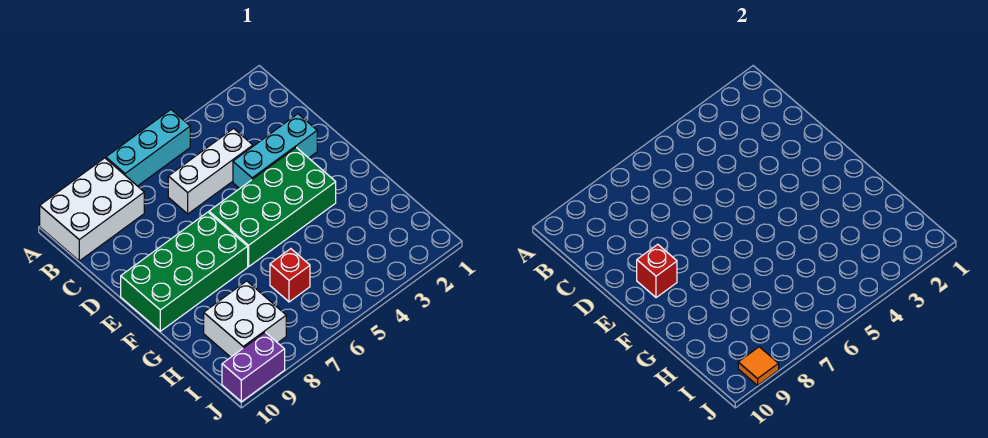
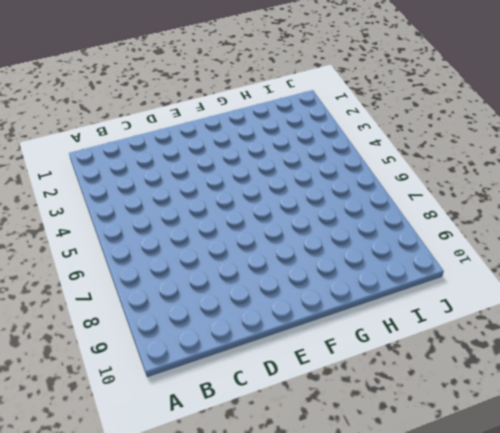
none -> cyan brick A5:A7 level 1
none -> white brick A8:B10 level 1

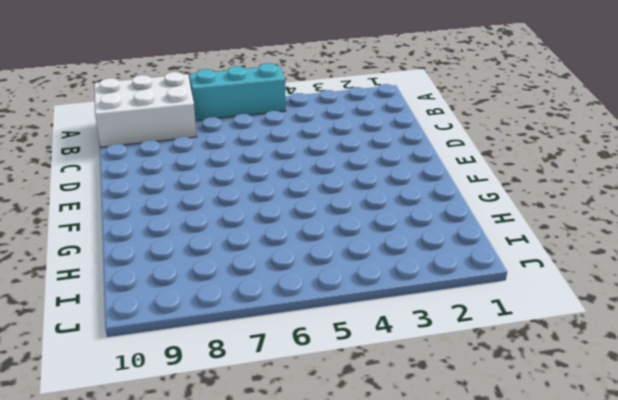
none -> white brick C4:C6 level 1
none -> cyan brick D2:D4 level 1

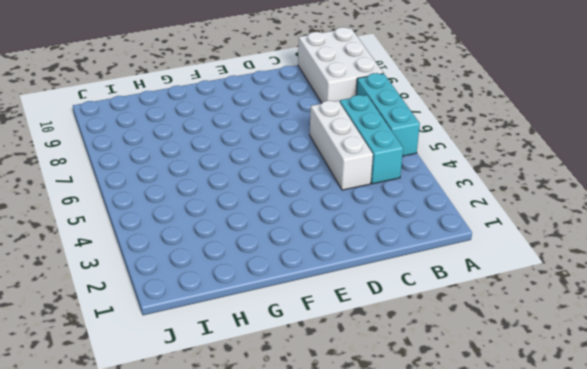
cyan brick B4:B6 level 1 -> cyan brick D2:D4 level 1
none -> green brick E3:F6 level 1
none -> green brick E7:F10 level 1

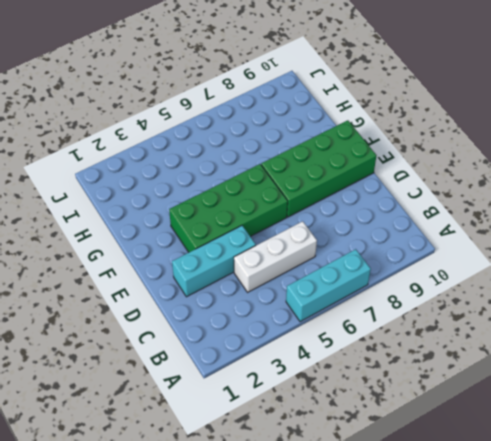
none -> white brick A8:B10 level 1
none -> red brick H6 level 1

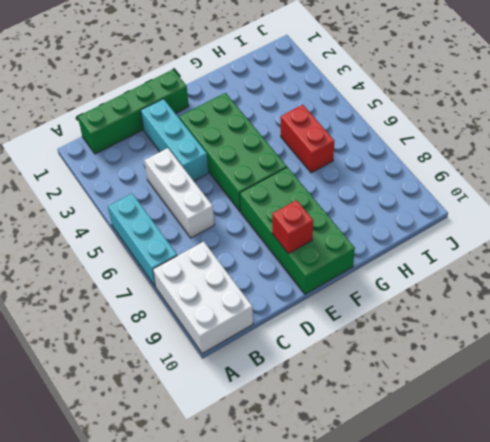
green brick B1:E1 level 1 -> none
red brick H5:H6 level 1 -> red brick H6 level 1
none -> white brick H8:I9 level 1
none -> purple brick J9:J10 level 1

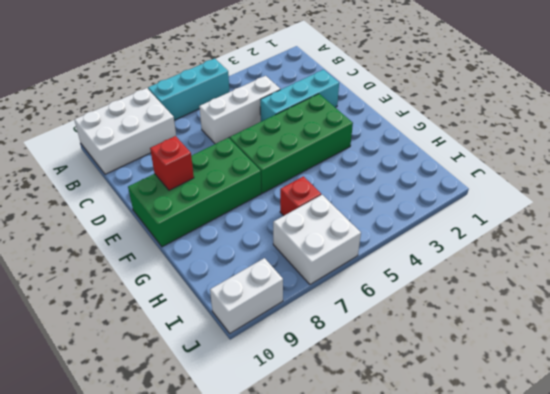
white brick I6:J7 level 1 -> white brick H8:I9 level 1
white brick J9:J10 level 1 -> purple brick J9:J10 level 1
none -> orange tile J9 level 2

